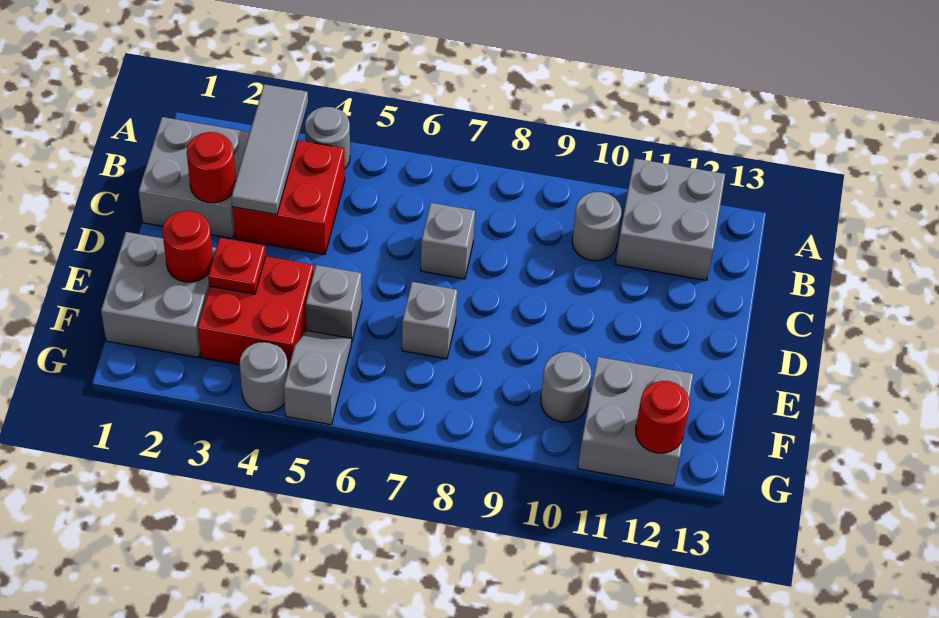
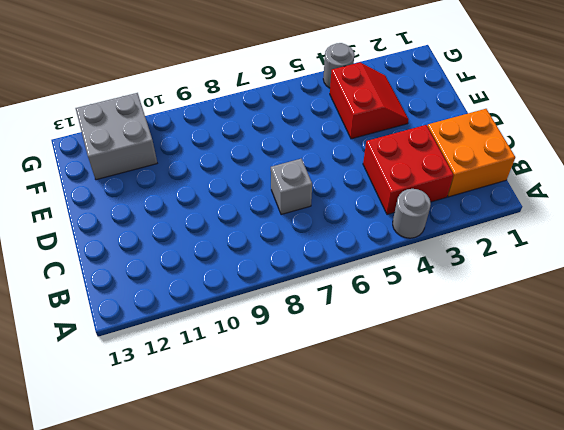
orange brick B1:C2 level 1 -> grey brick B1:C2 level 1
red slope E3:F4 level 1 top 4 -> red brick E3:F4 level 1
none -> grey brick A11:B12 level 1
none -> grey round brick B10 level 1
none -> grey brick E1:F2 level 1

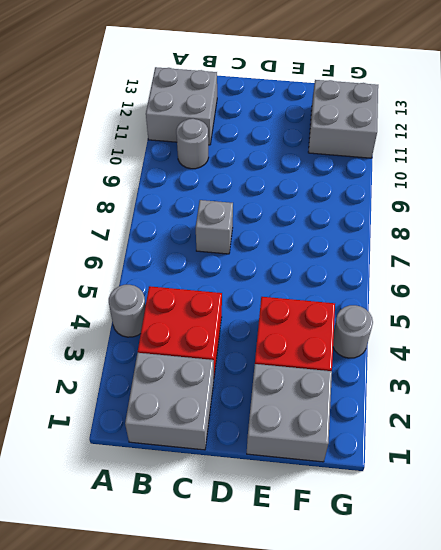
none -> grey brick E5 level 1
none -> grey brick E7 level 1
none -> grey slope F5:G5 level 1 top G

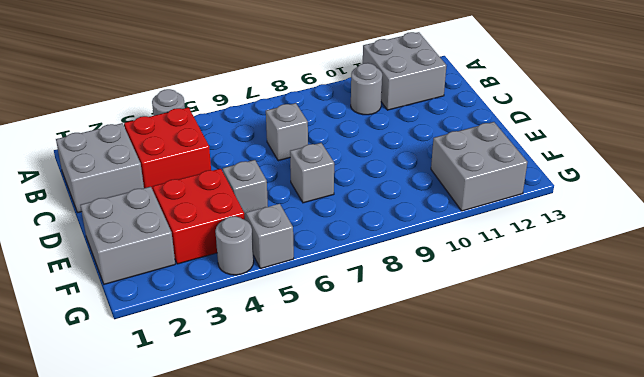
none -> grey round brick F10 level 1
none -> grey tile A3:C3 level 2
none -> red round brick C2 level 2

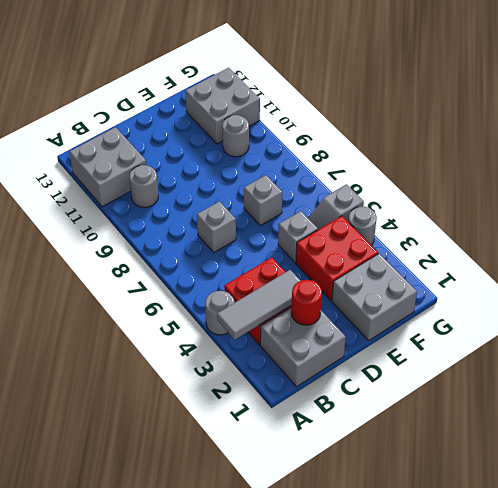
none -> red round brick E2 level 2
none -> red plate E3 level 2
none -> red round brick G12 level 2

